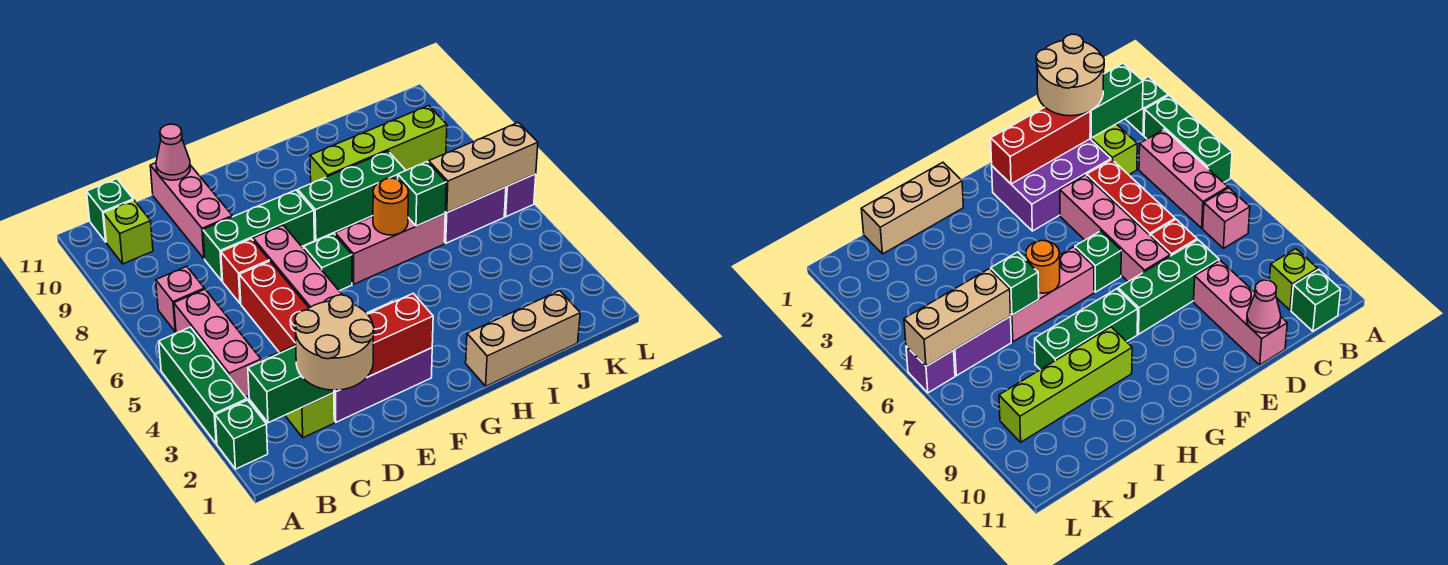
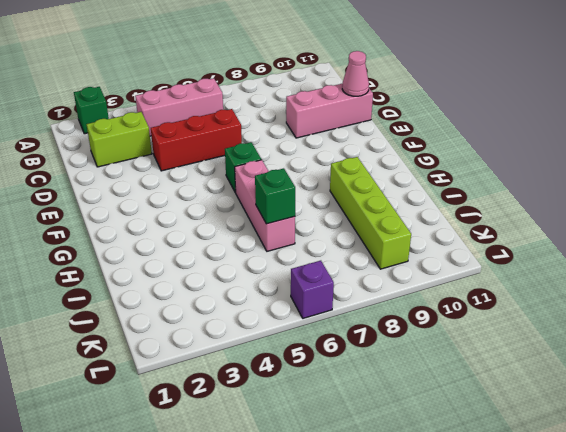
none -> green brick A3:A5 level 1
none -> pink brick B7 level 1
none -> lime brick B10 level 1

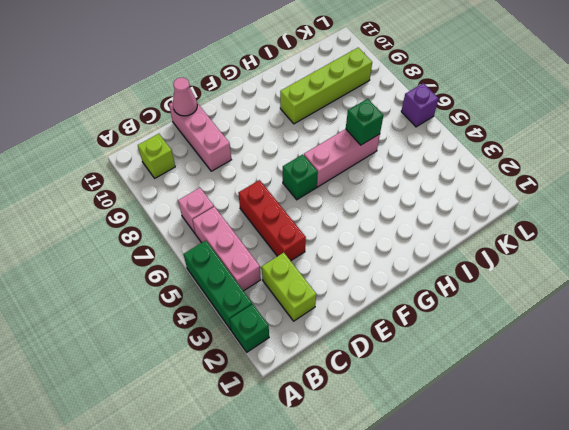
none -> green brick B11 level 1
none -> purple brick D2:F3 level 1
none -> red brick D7 level 1

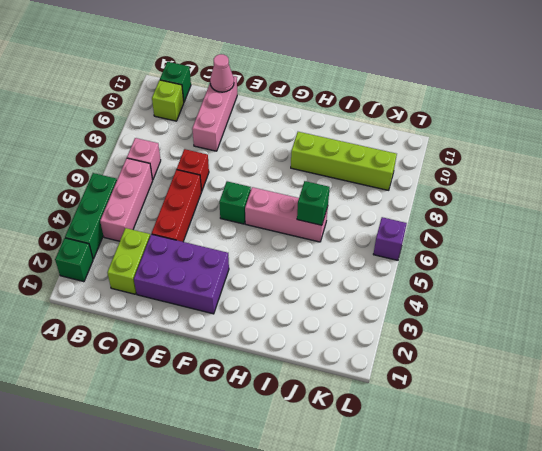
none -> green brick D8:F8 level 1
none -> pink brick E4:E7 level 1
none -> green brick G8:I8 level 1

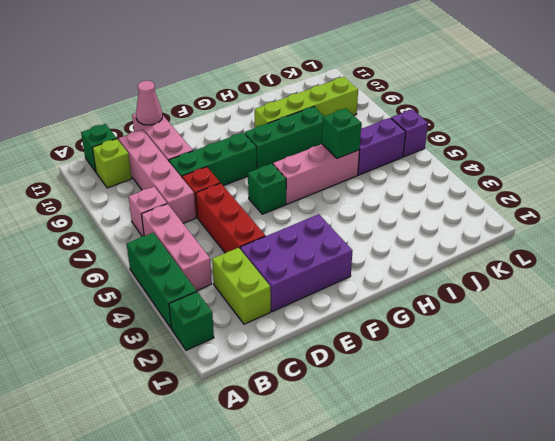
pink brick C7:C10 level 1 -> pink brick E4:E7 level 1
none -> tan brick H1:J1 level 1
none -> green brick B2:C2 level 2
none -> red brick D2:F2 level 2

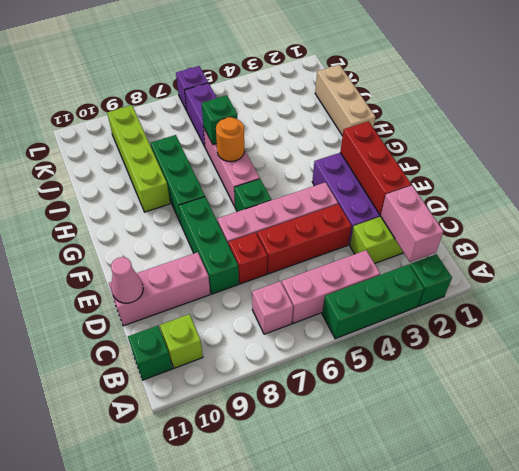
pink brick B2:C2 level 2 -> green brick B2:C2 level 2
none -> tan brick J6:L6 level 2
none -> tan round brick C1:D2 level 3

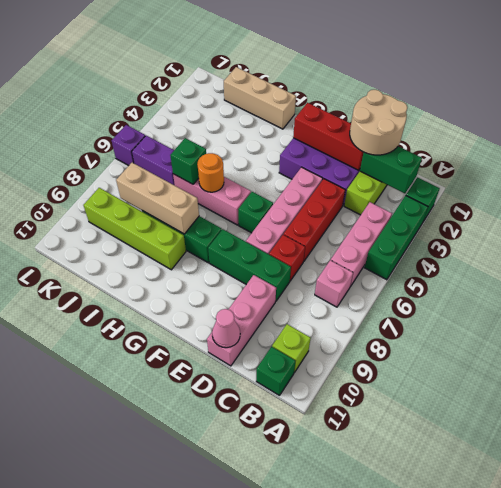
tan brick H8:J8 level 2 -> tan brick J6:L6 level 2

